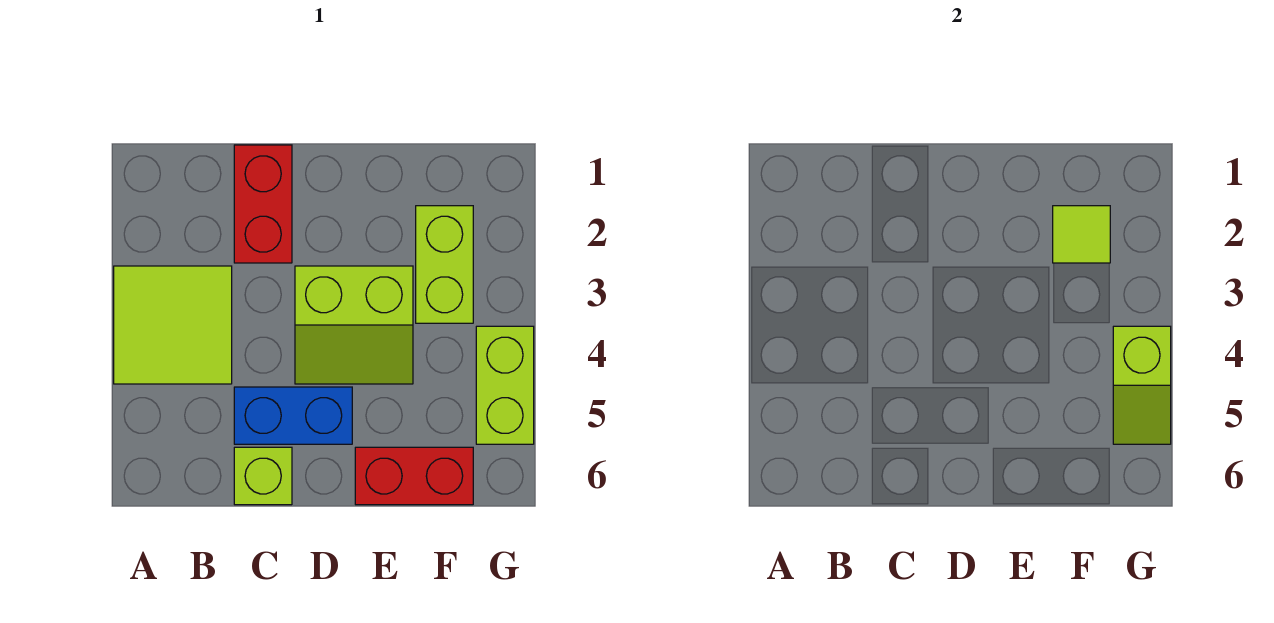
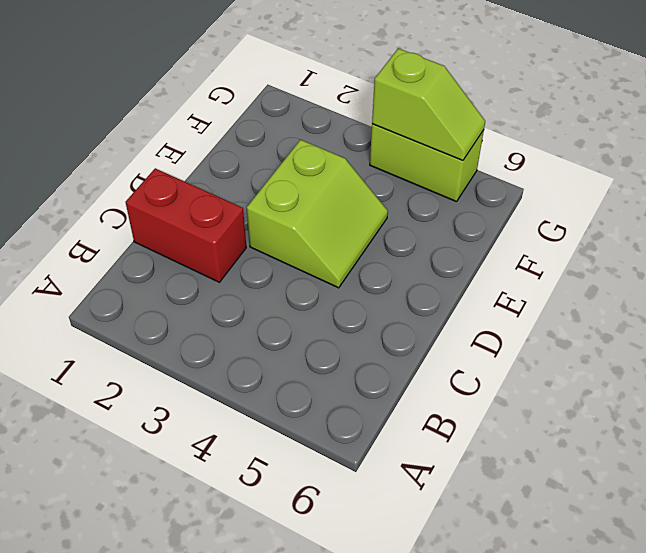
none -> lime tile A3:B4 level 1
none -> blue brick C5:D5 level 1

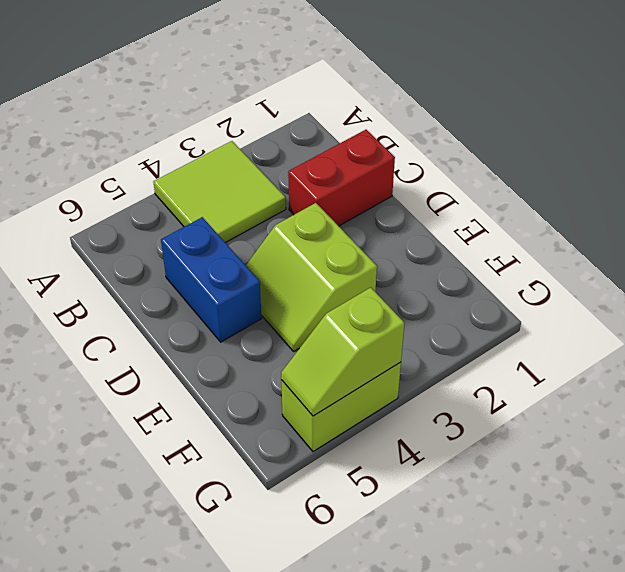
none -> lime brick C6 level 1
none -> red brick E6:F6 level 1

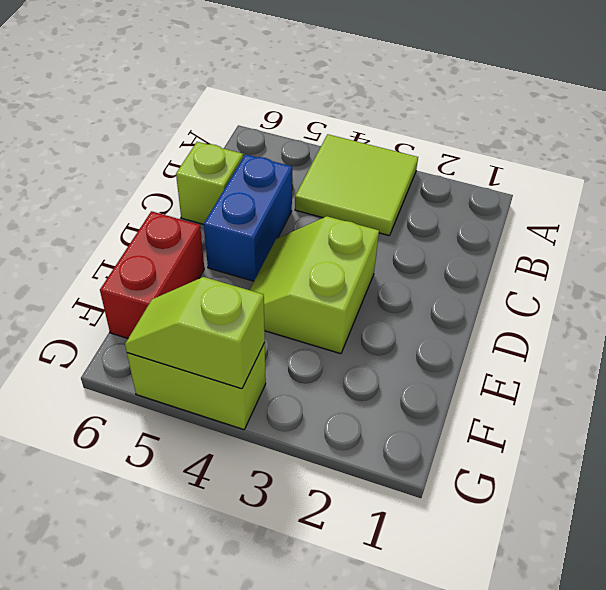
none -> red brick C1:C2 level 1
none -> lime brick F2:F3 level 1

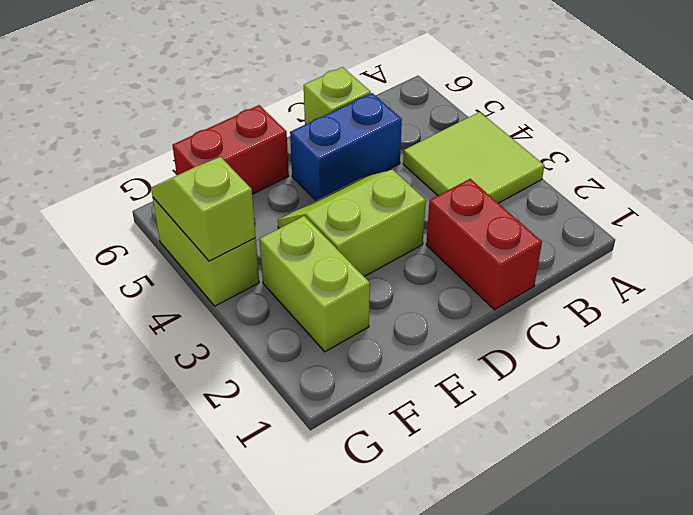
none -> lime tile F2 level 2

